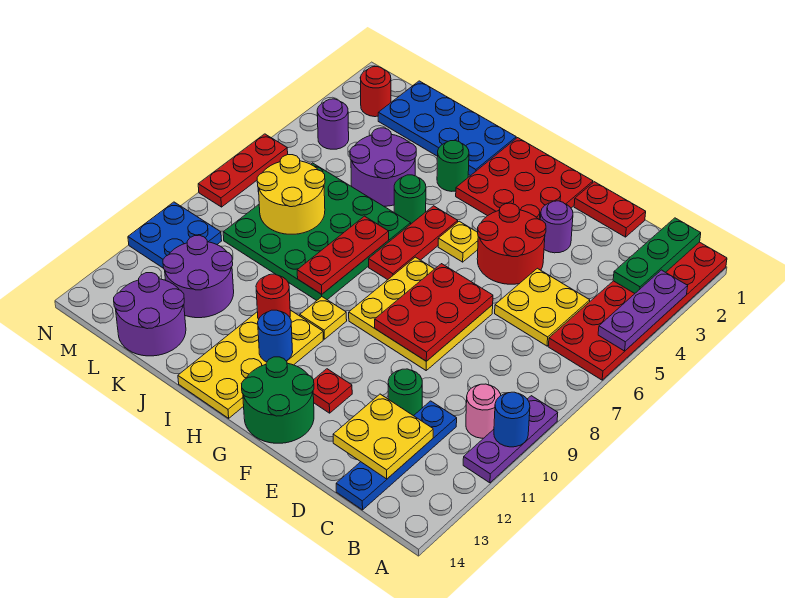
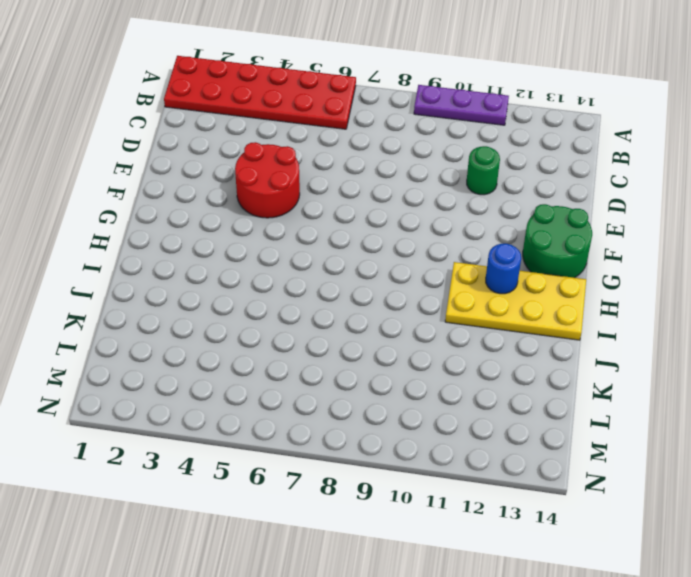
none -> pink round brick B10 level 1
none -> yellow plate C5:D6 level 1
none -> blue plate C11:C14 level 1
none -> red plate D1:E1 level 1

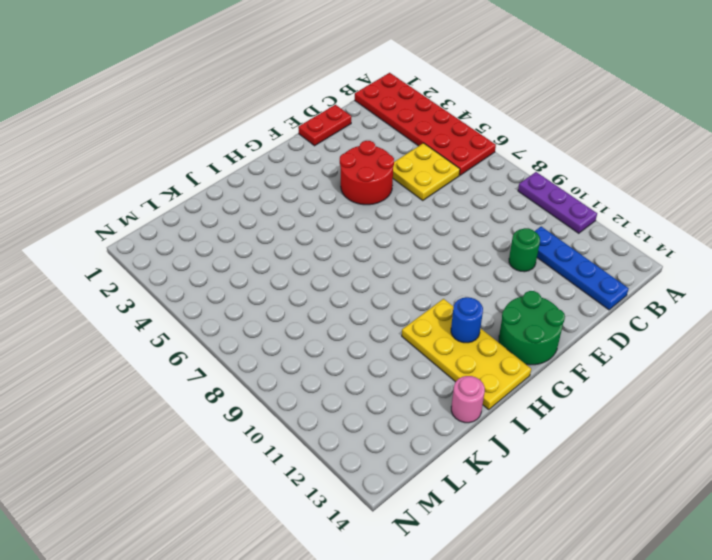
pink round brick J14 level 1 -> pink round brick B10 level 1
none -> purple round brick E3 level 1
none -> yellow plate E7:G9 level 1
none -> red plate F1:H3 level 1
none -> red plate F12 level 1

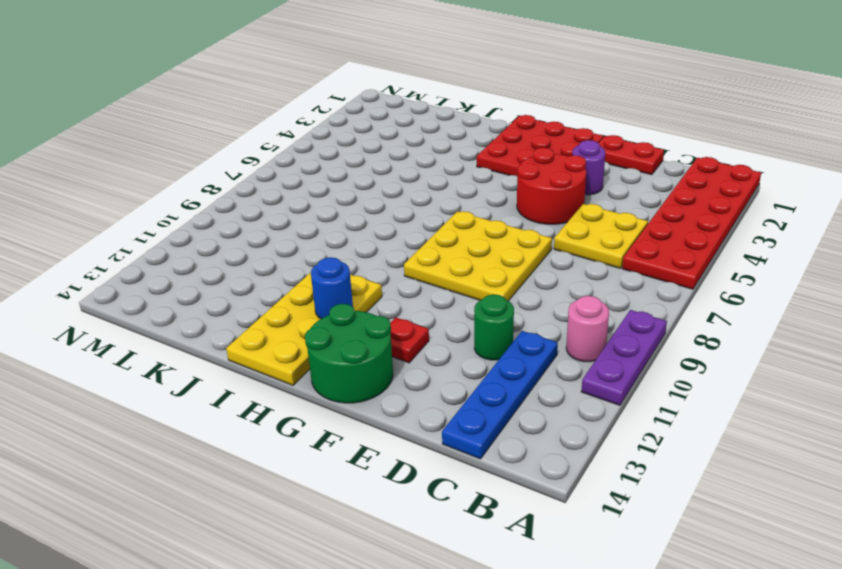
none -> yellow plate G5 level 1
none -> red plate H5:H7 level 1
none -> yellow plate H10 level 1
none -> blue plate I1:L2 level 1

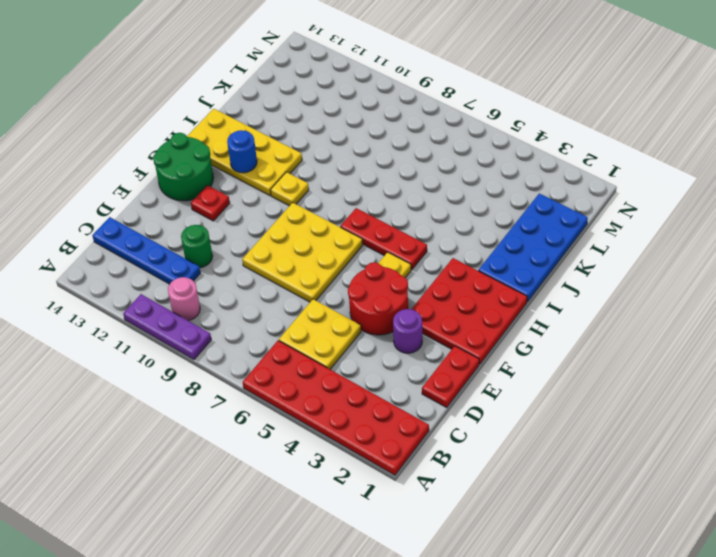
none -> green round brick I3 level 1
none -> green round brick I5 level 1
none -> green plate I6:L9 level 1
none -> purple round brick J4:K5 level 1

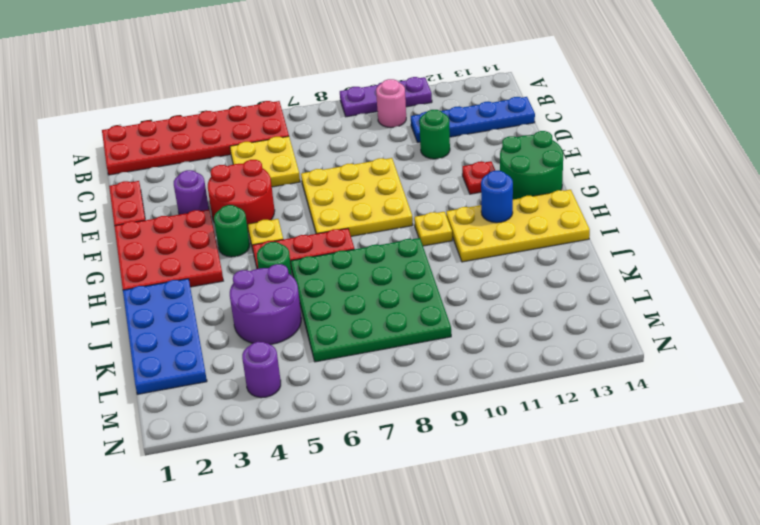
green round brick G4 level 1 -> green round brick I3 level 1
none -> purple round brick K11:L12 level 1
none -> purple round brick K13:L14 level 1
none -> red round brick M2 level 1
none -> blue plate M10:N11 level 1

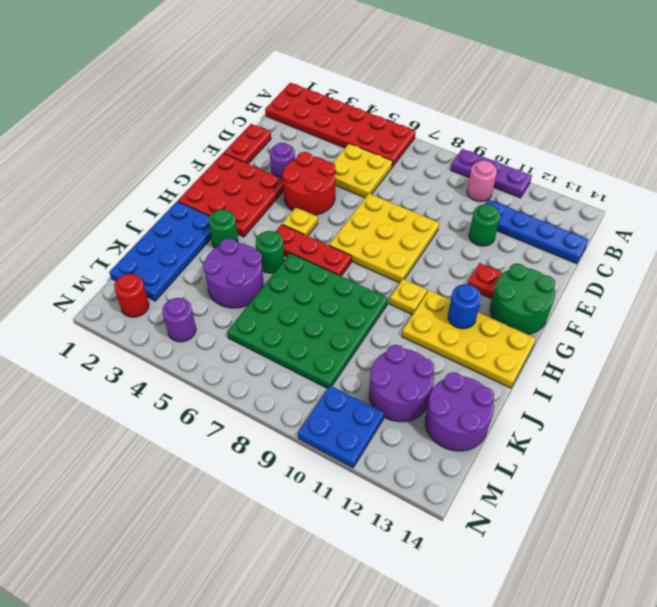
none -> red plate N6:N8 level 1
none -> purple plate A3:A5 level 2
none -> blue round brick A10 level 2
none -> green plate B1:B3 level 2

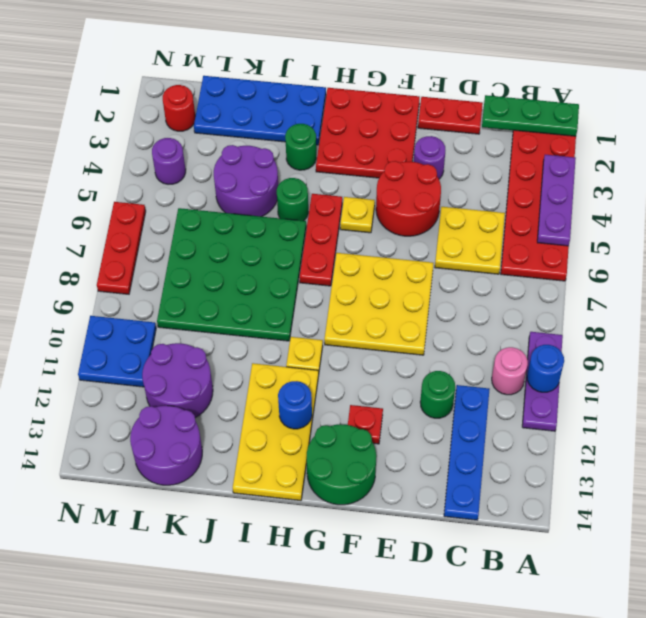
green plate A1:C1 level 2 -> green plate B1:B3 level 2
none -> yellow plate C12:D13 level 2
none -> red plate E7:F9 level 2
none -> red plate I7:I9 level 2
none -> red round brick I11 level 2

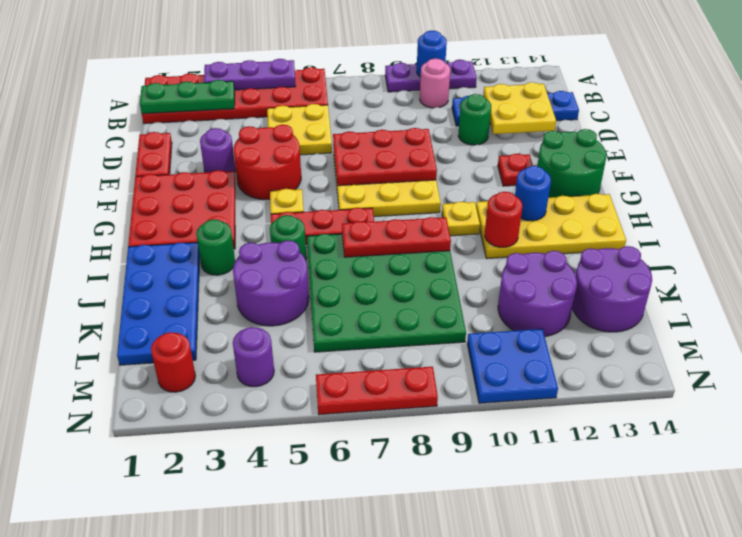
none -> yellow round brick K7:L8 level 2

